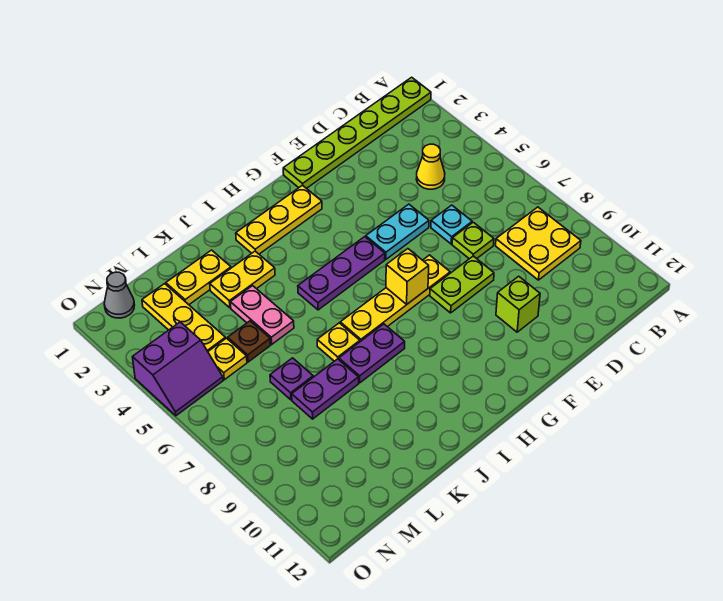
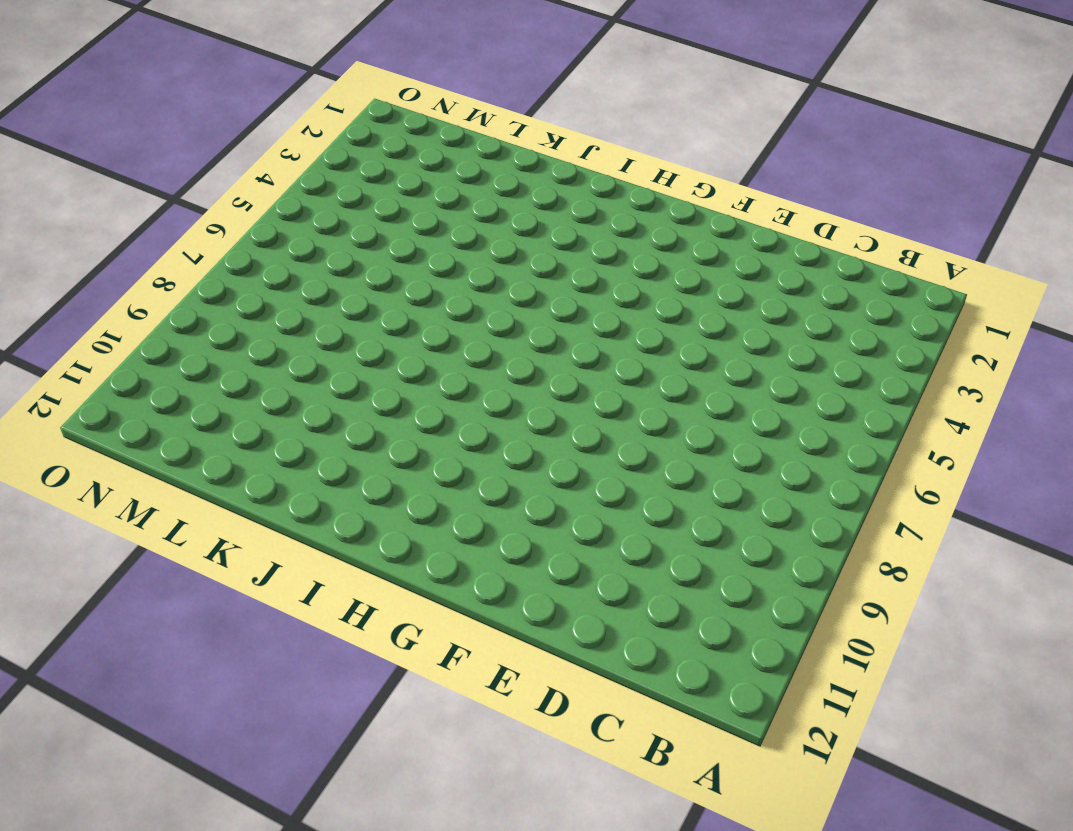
none -> lime plate A1:F1 level 1
none -> yellow plate B8:C9 level 1
none -> yellow cone C4 level 1

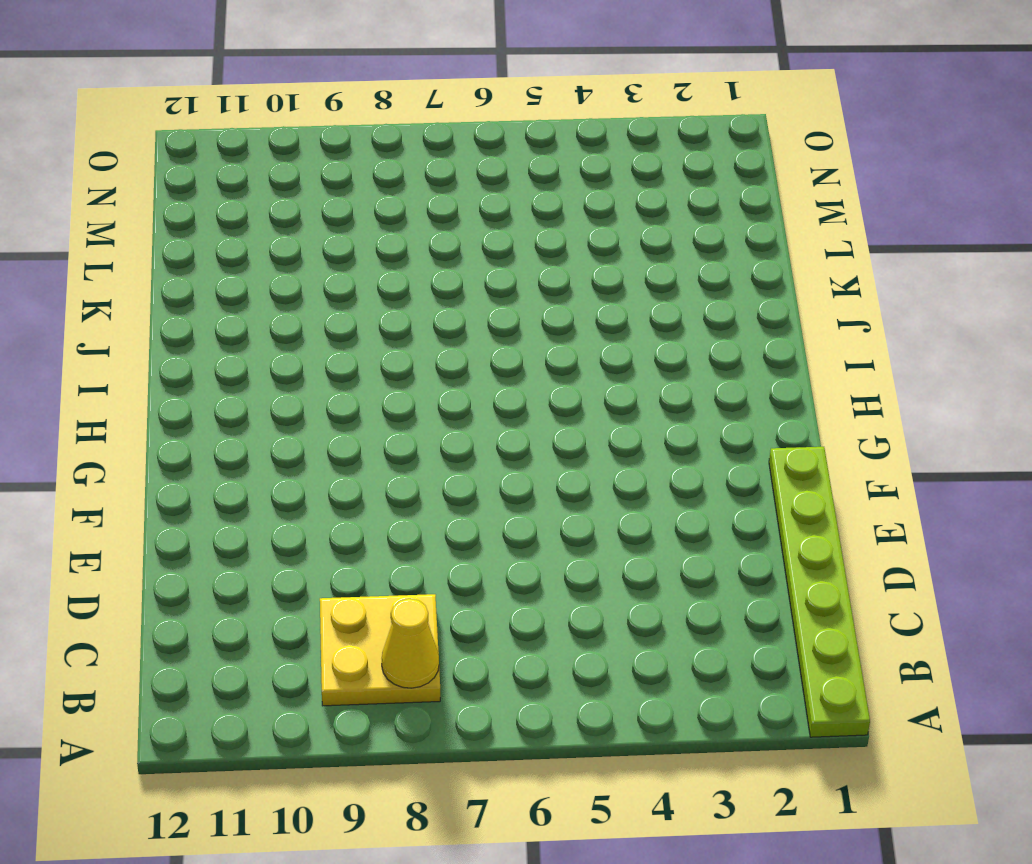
yellow cone B8 level 2 -> yellow cone C4 level 1
none -> cyan plate D6 level 1
none -> lime plate D7 level 1
none -> cyan plate E5:F5 level 1

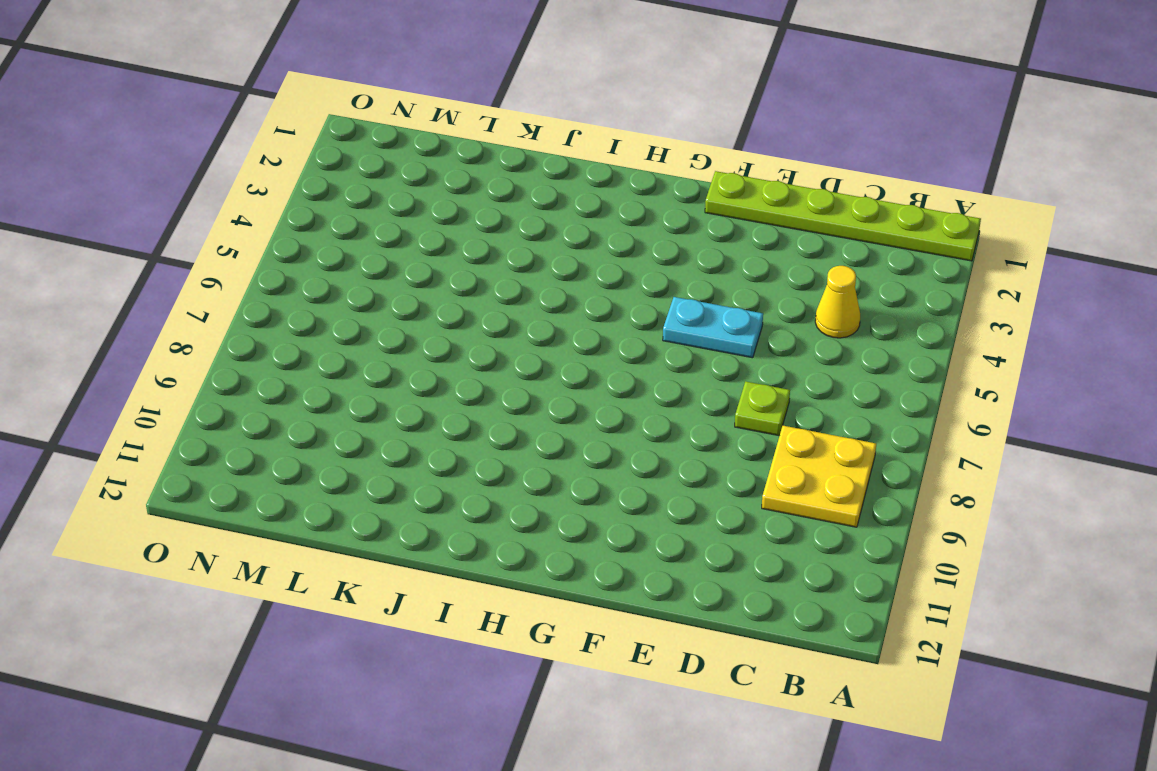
none -> cyan plate D6 level 1
none -> lime plate E8:F8 level 1
none -> lime brick E10 level 1

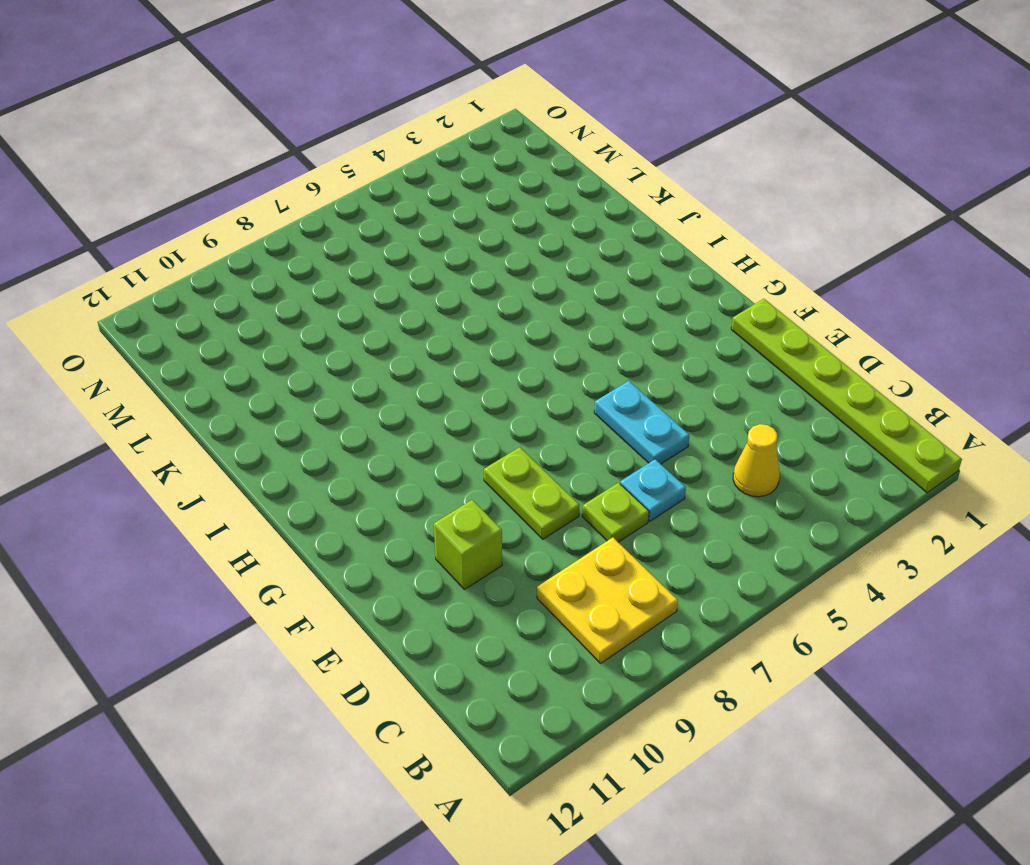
none -> yellow plate F7:I7 level 1
none -> yellow plate G2:I2 level 1
none -> purple plate G5:I5 level 1

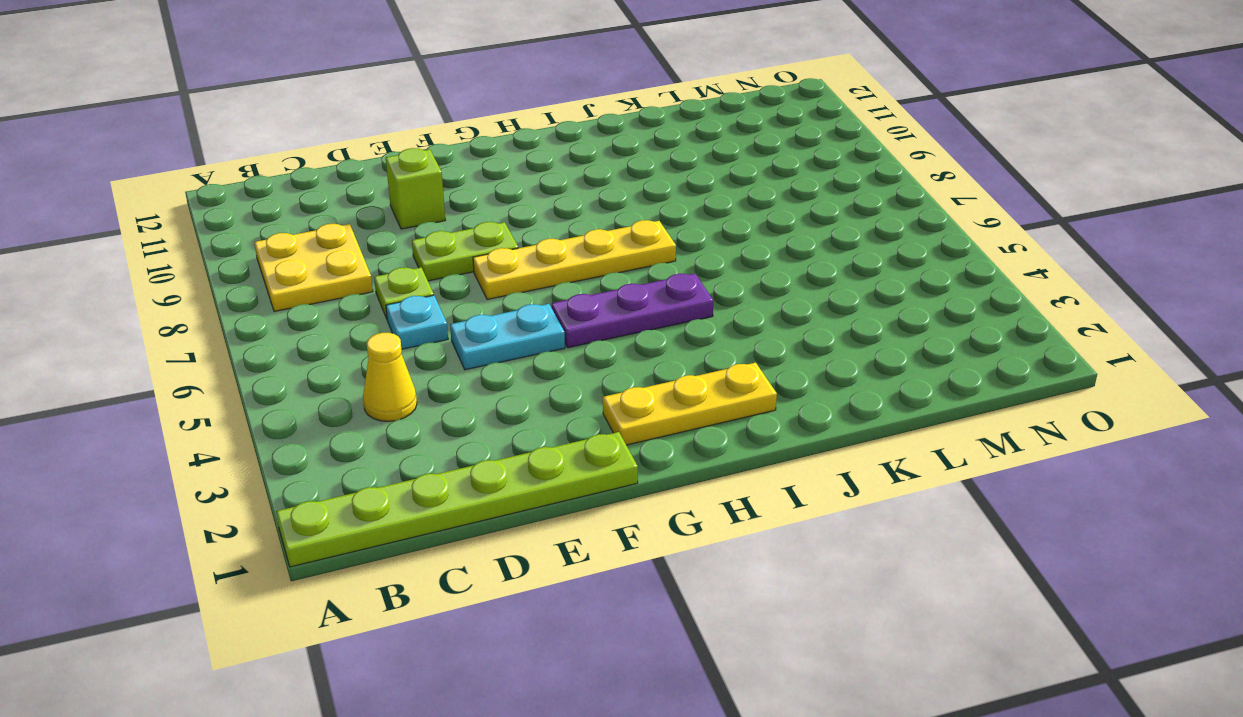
none -> purple plate I8:J8 level 1
none -> yellow plate J3:K3 level 1
none -> yellow plate J7 level 1

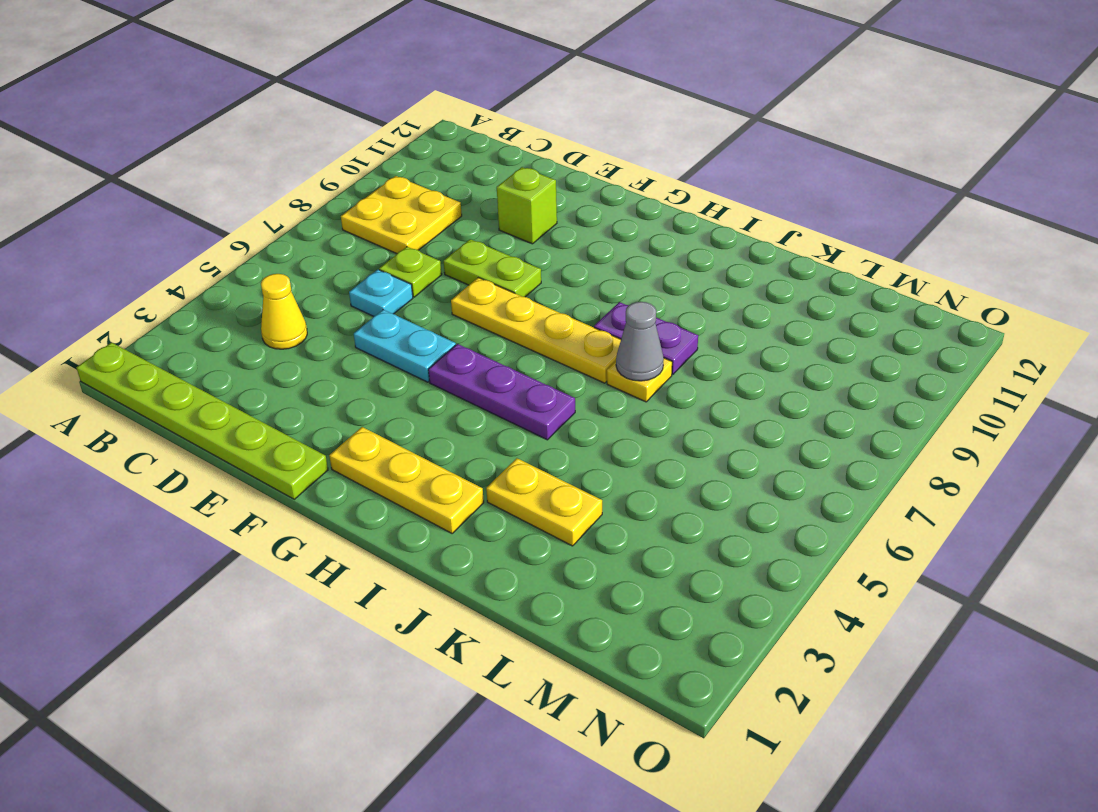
grey cone J7 level 2 -> grey cone N1 level 1
none -> yellow plate K2:L2 level 1
none -> pink plate K4:K5 level 1
none -> purple plate K8:L8 level 1

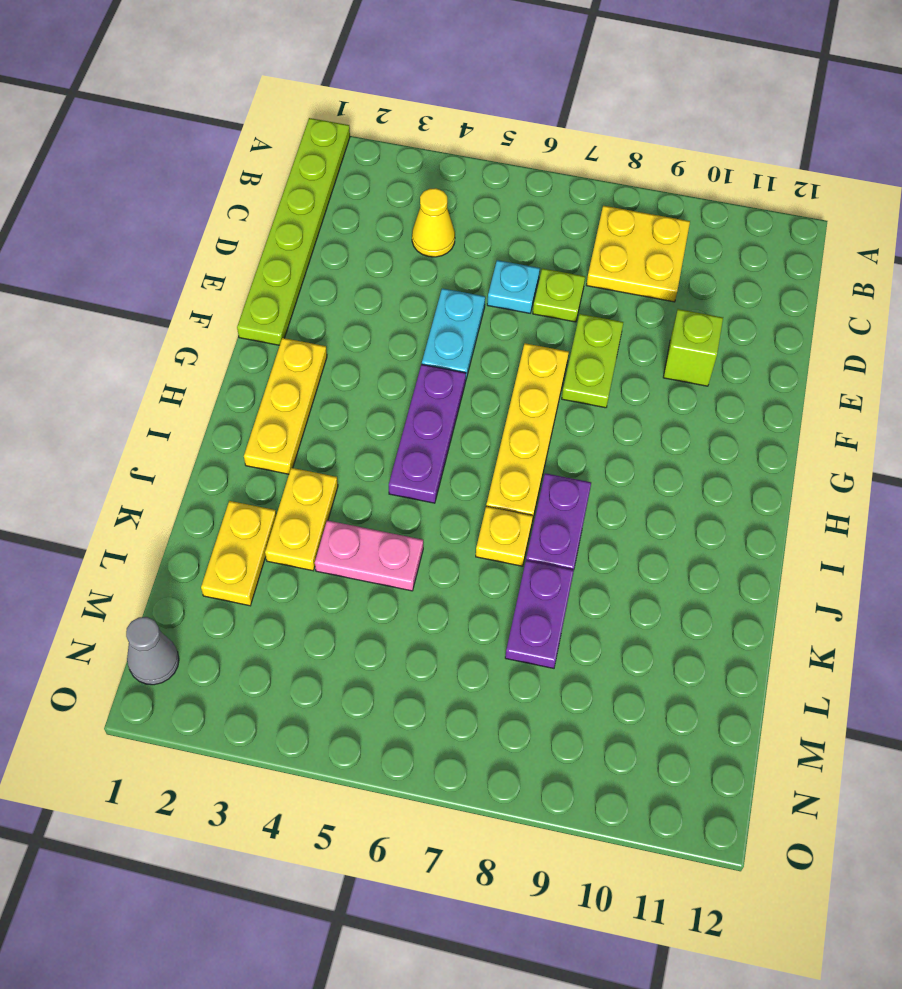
none -> brown plate L5 level 1
none -> purple plate L7 level 1
none -> yellow plate M2:M4 level 1

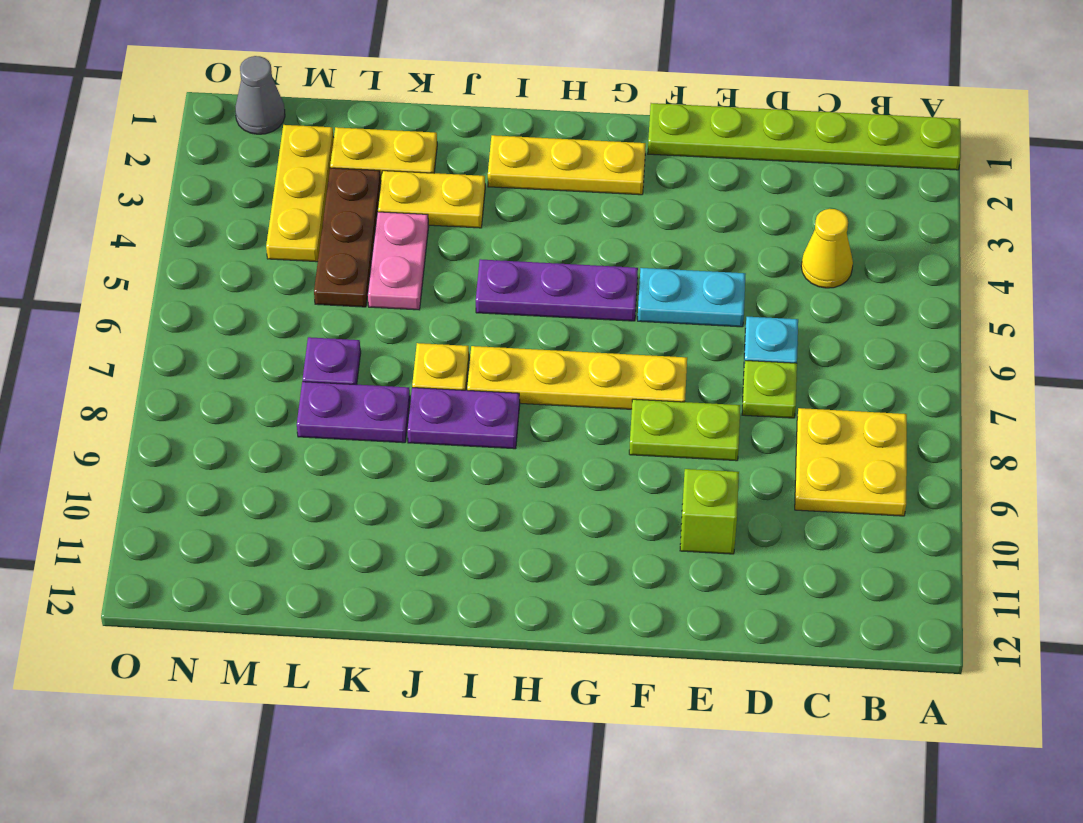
brown plate L3:L5 level 1 -> brown plate L5 level 1
none -> yellow plate M5 level 1
none -> purple slope N4:O5 level 1 top 4
none -> yellow brick G7 level 2

